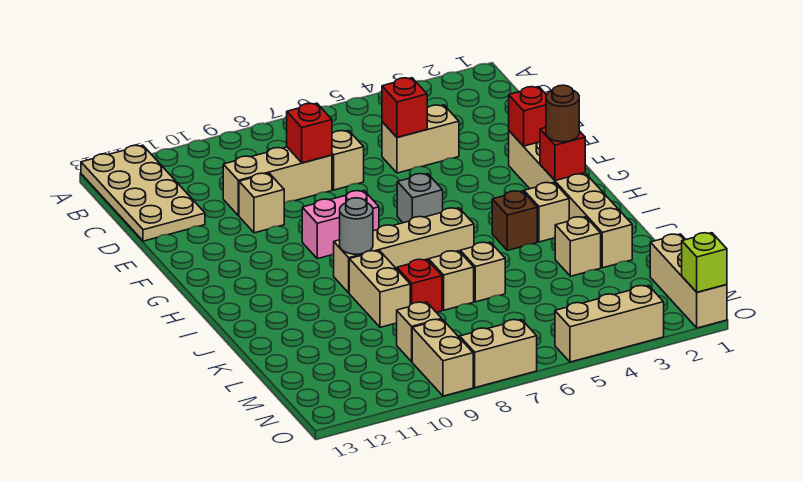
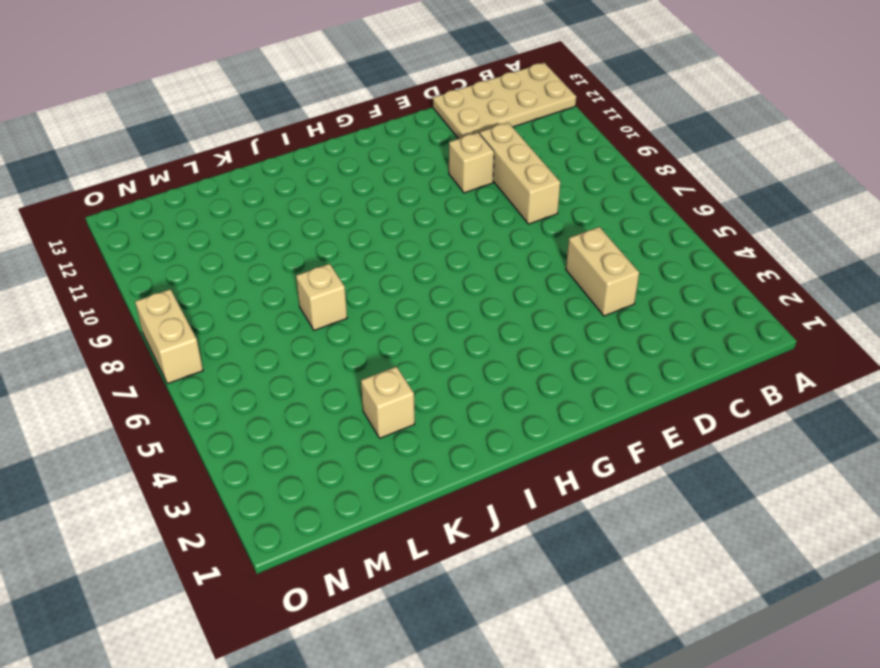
none -> tan brick D7 level 1
none -> tan brick F2:K2 level 1
none -> grey brick G6 level 1

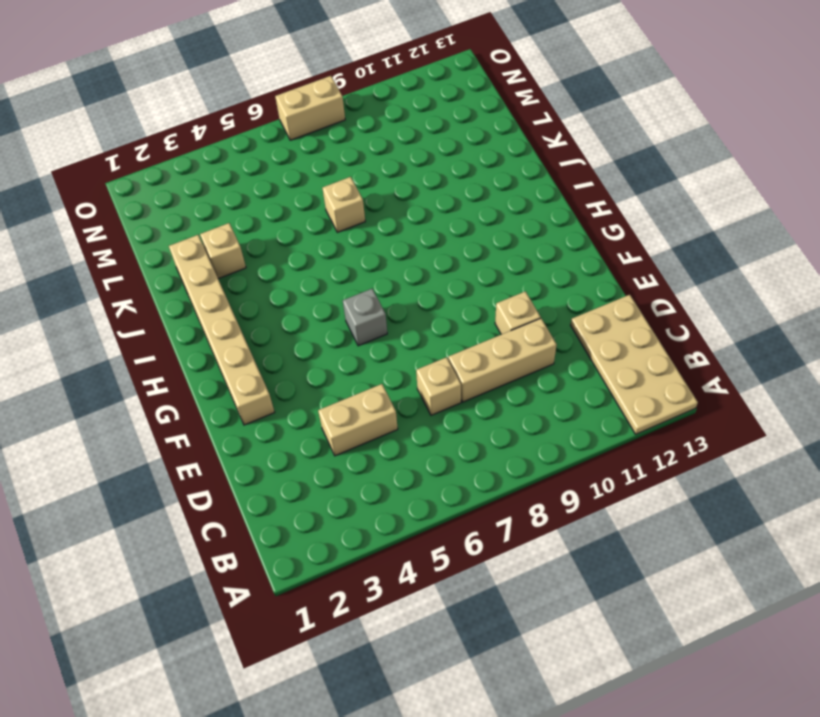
none -> pink brick G8:G9 level 1
none -> tan brick I3 level 1
none -> brown brick I4 level 1

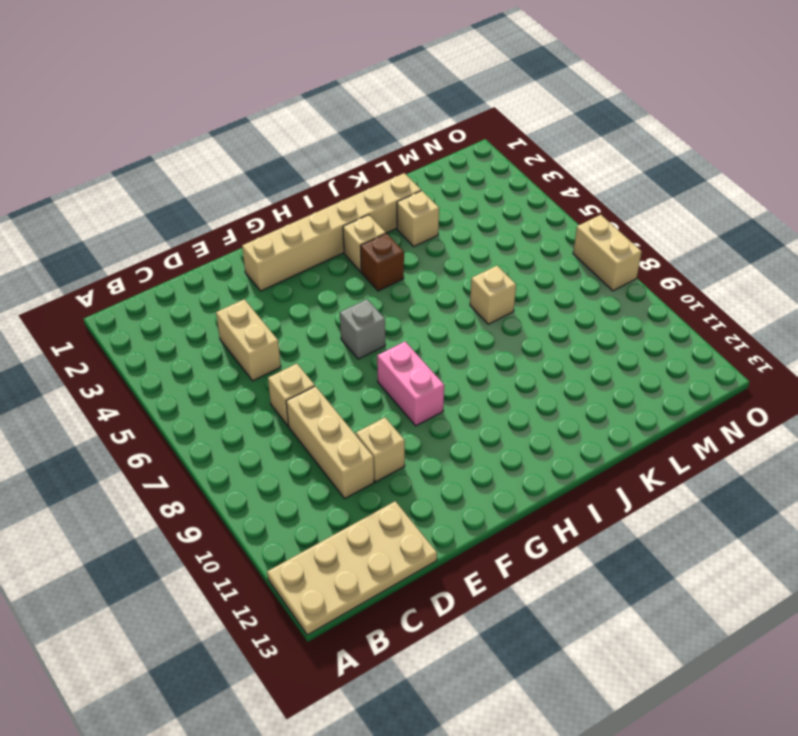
none -> tan brick I6:I9 level 1
none -> tan brick J9:K9 level 1
none -> tan brick K6 level 1

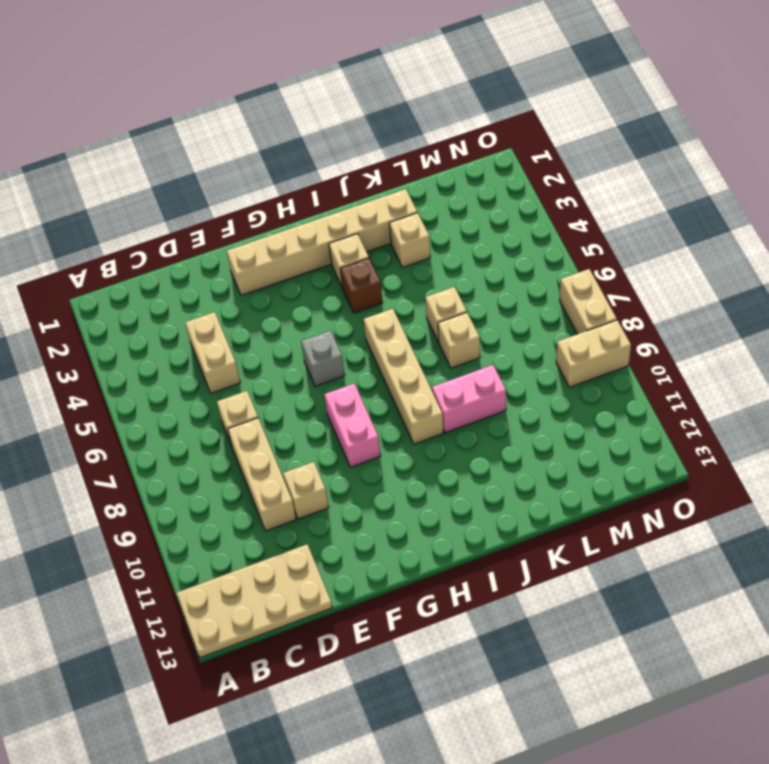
pink brick J9:K9 level 1 -> tan brick J9:K9 level 1
none -> red brick K8 level 1
none -> tan brick M1:O1 level 1
none -> tan brick M9 level 1

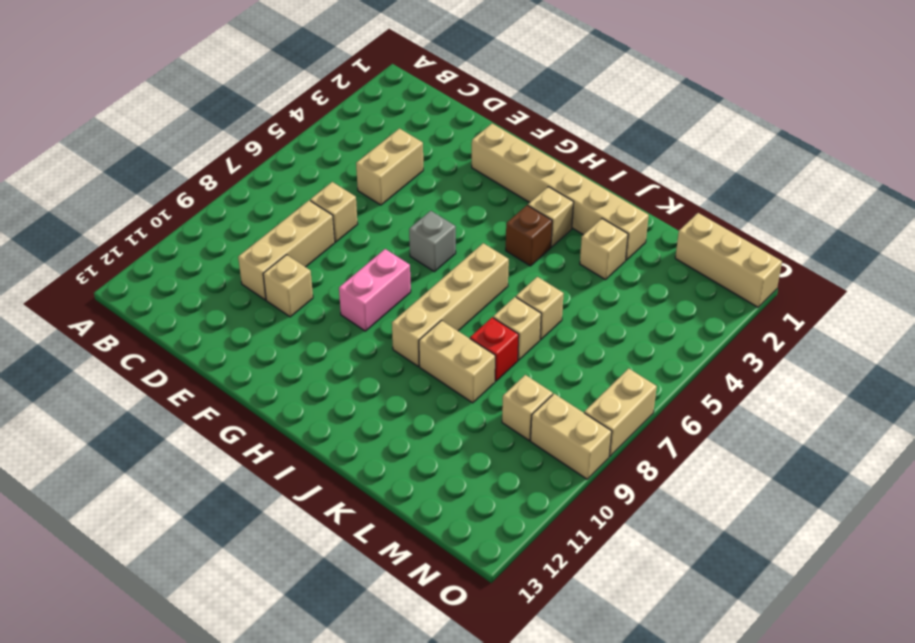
none -> tan plate A12:D13 level 1
none -> tan brick O3:O5 level 1
none -> red brick D5 level 2

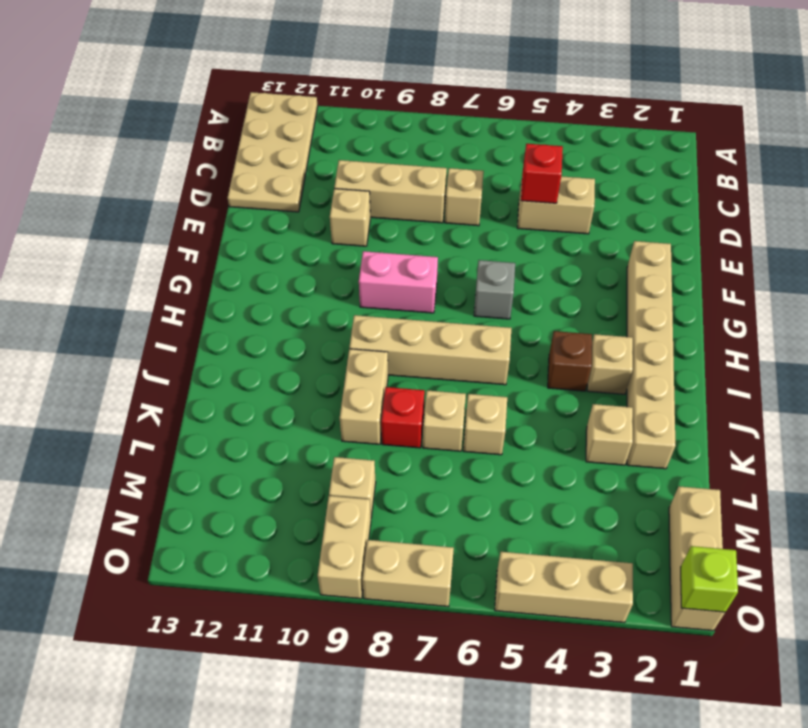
none -> red brick D8 level 2
none -> red brick F2 level 2
none -> red brick H2 level 2

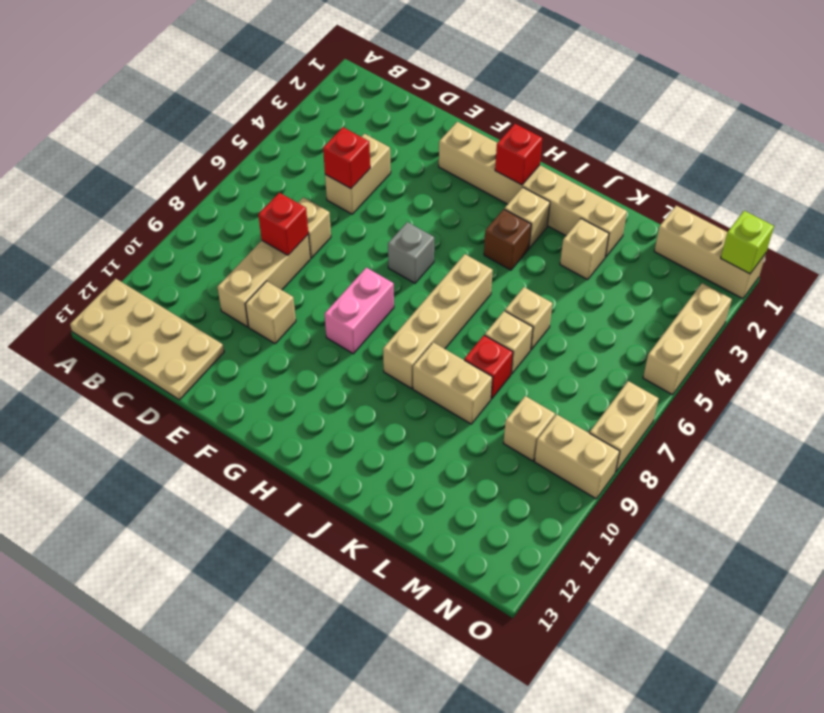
none -> red brick F2 level 2
none -> grey round brick I9 level 2
none -> brown round brick H2 level 3

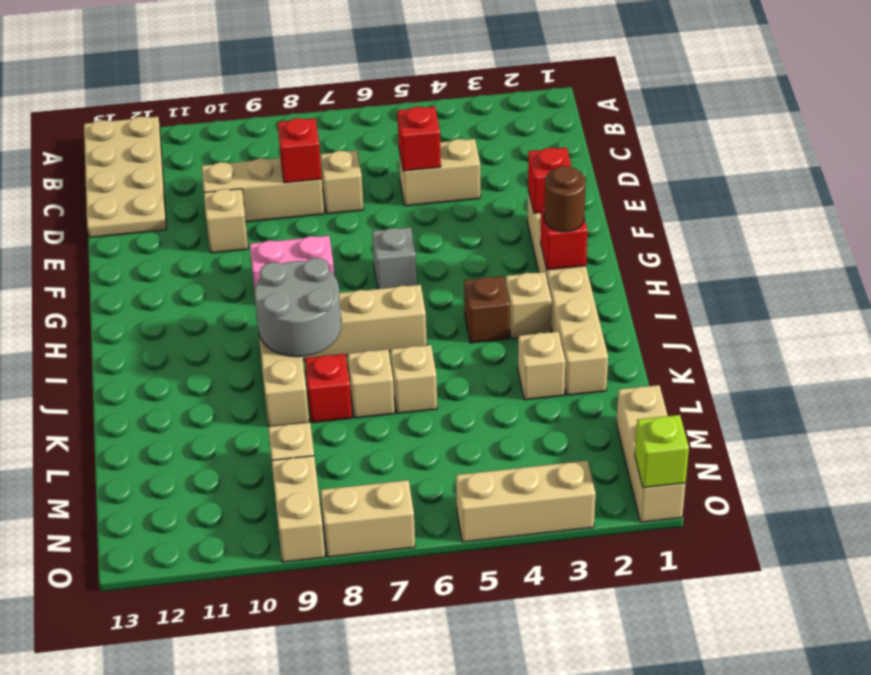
grey round brick I8:J9 level 2 -> grey round brick I9 level 2

